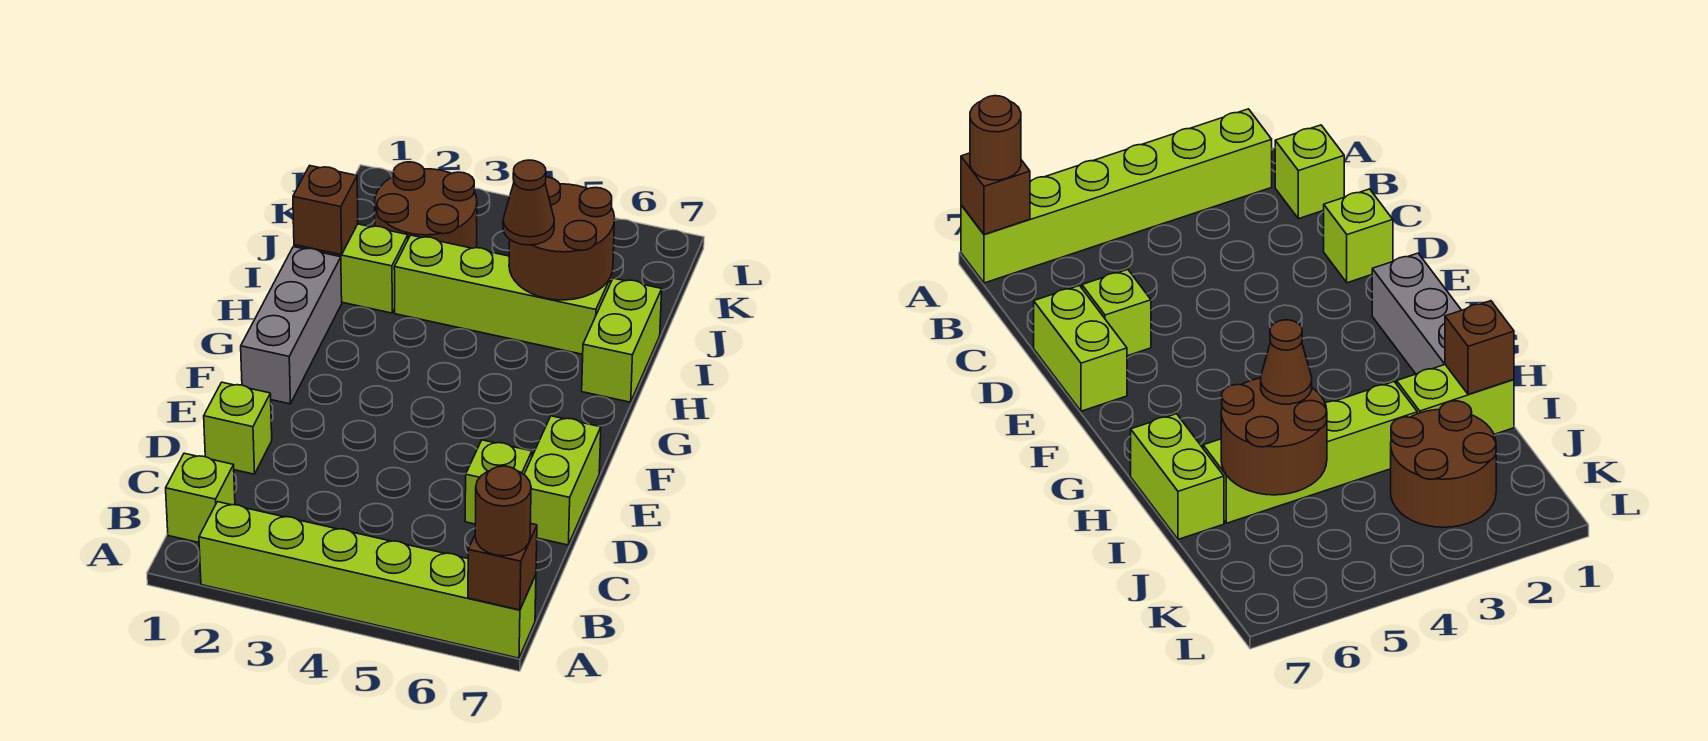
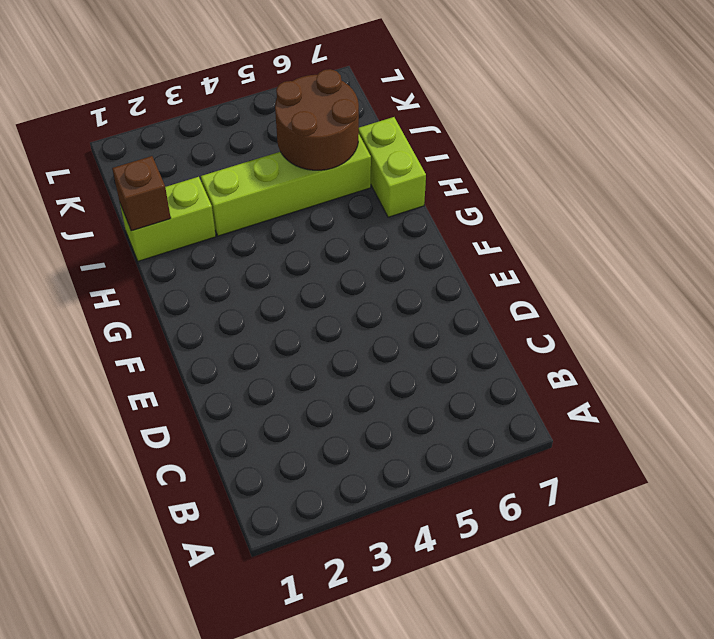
none -> lime brick A2:A7 level 1
none -> lime brick B1 level 1
none -> lime brick D1 level 1

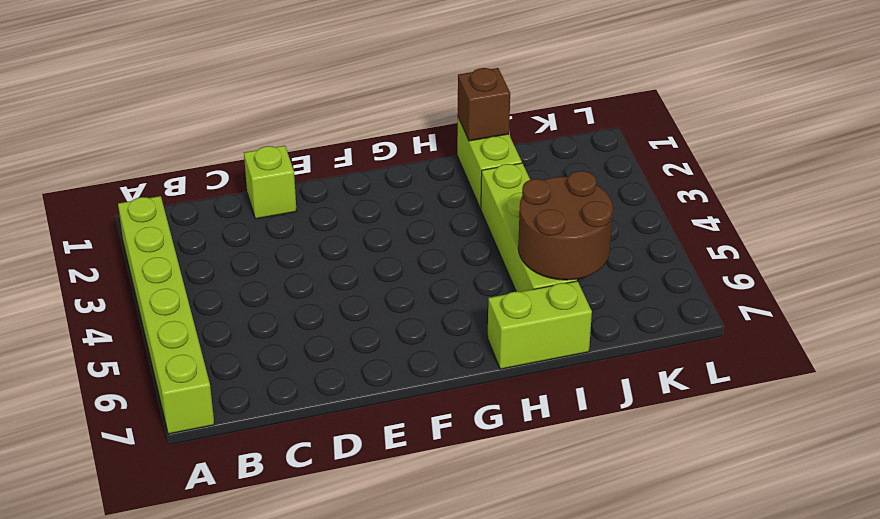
none -> lime brick B1 level 1
none -> lime brick D6 level 1
none -> lime brick D7:E7 level 1

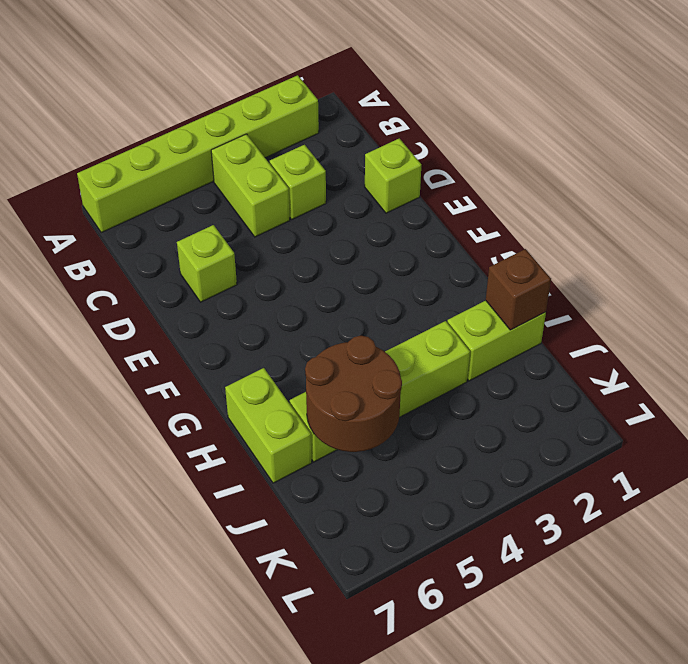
lime brick B4:C4 level 1 -> lime brick D7:E7 level 1
lime brick C3 level 1 -> lime brick B1 level 1
none -> grey brick F1:H1 level 1
none -> brown round brick J2:K3 level 1
none -> brown brick A7 level 2

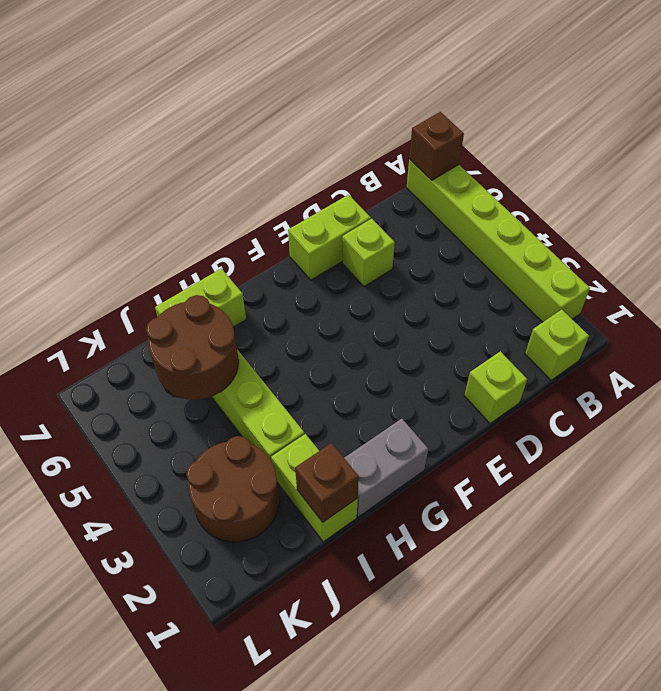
grey brick G1:H1 level 1 -> grey brick F1:H1 level 1
none -> brown round brick A7 level 3
none -> brown cone I5 level 3

